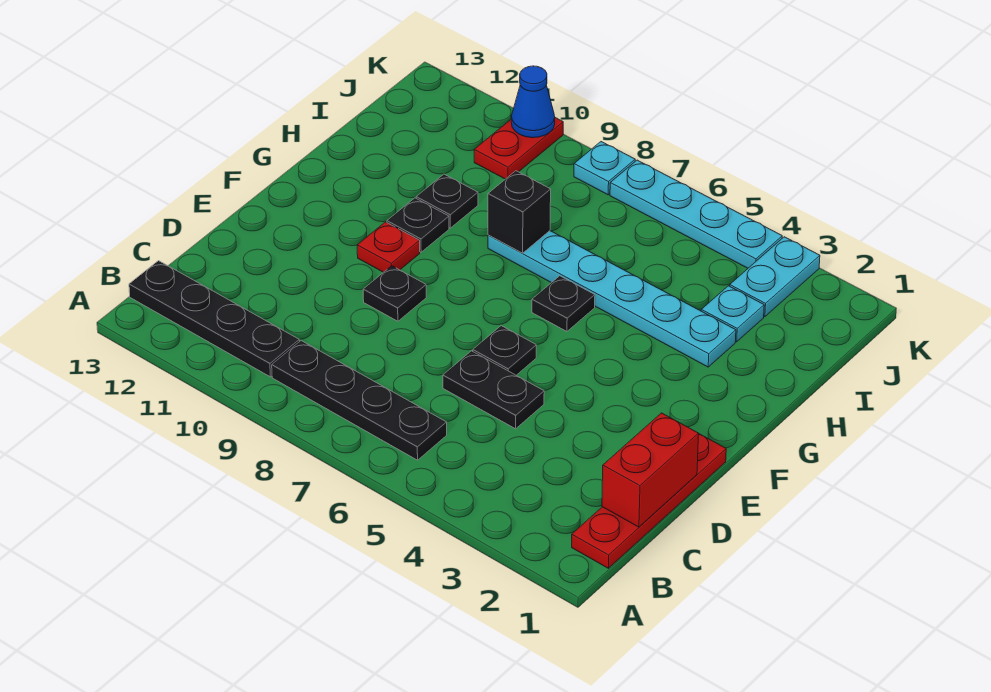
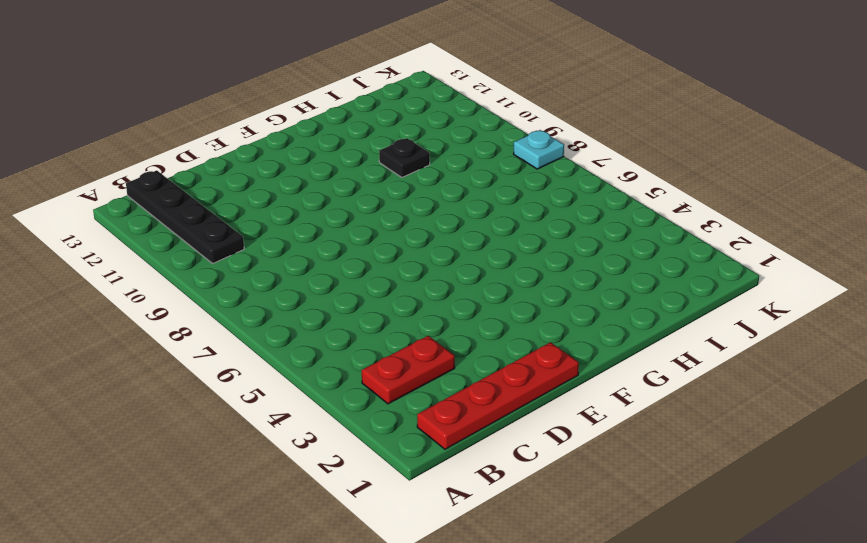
red plate B3:C3 level 1 -> red plate J10:K10 level 1
none -> black plate B6:B9 level 1
none -> black plate D5:D6 level 1
none -> black plate E6 level 1

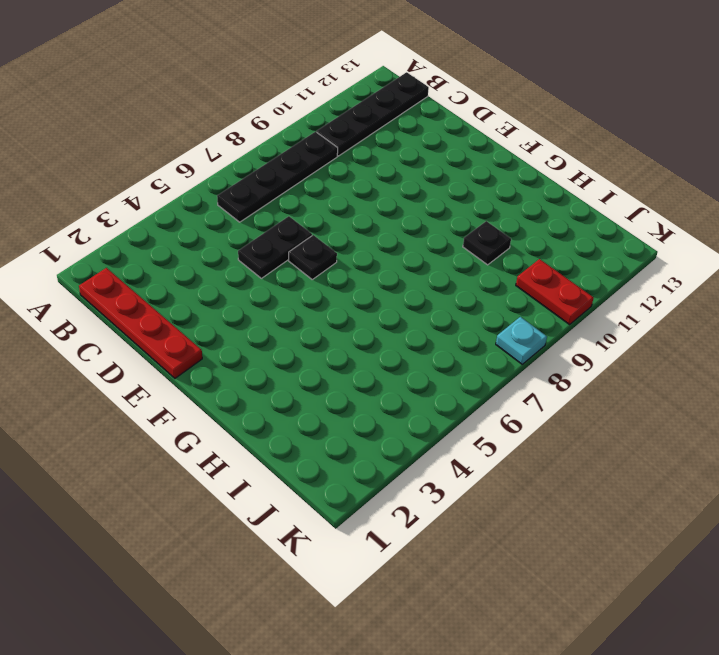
none -> black plate E9 level 1
none -> red plate F10 level 1
none -> black plate G6 level 1

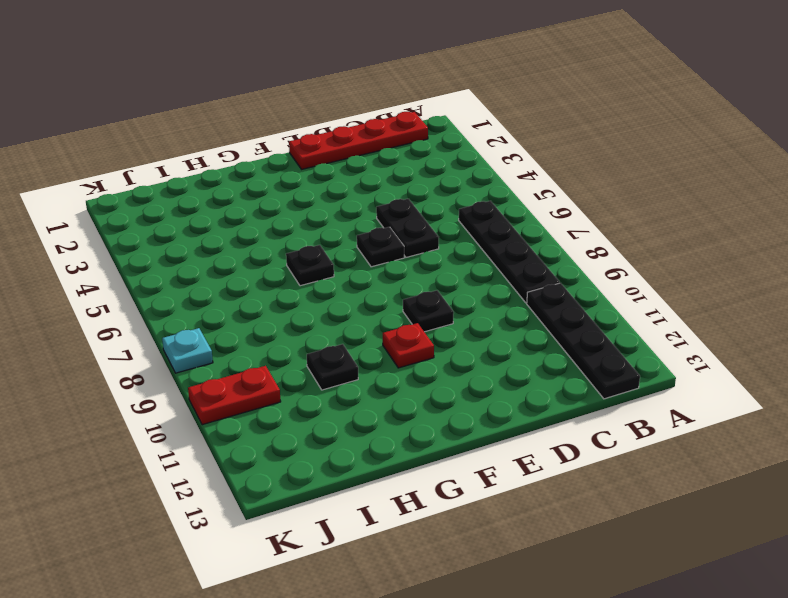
none -> black plate G10 level 1
none -> cyan plate H3:H8 level 1
none -> cyan plate I3 level 1

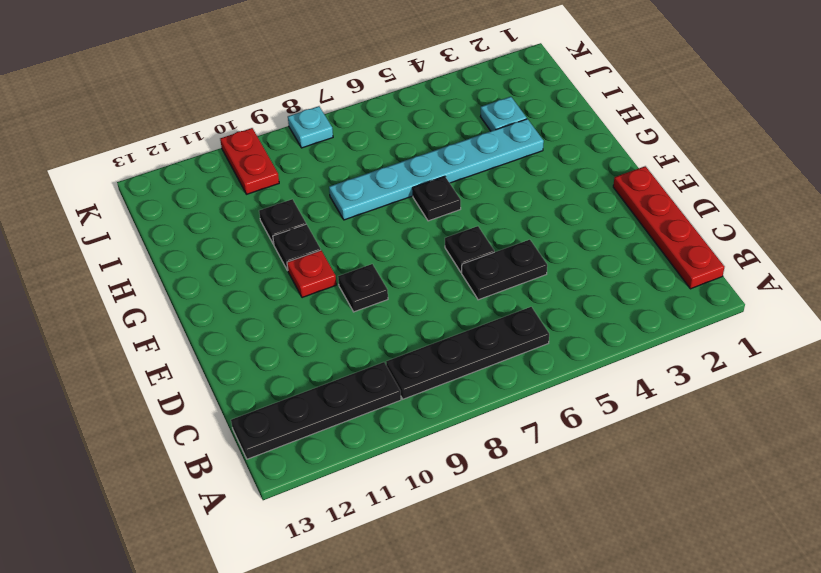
none -> cyan plate J3:K3 level 1
none -> cyan plate K4:K7 level 1
none -> red brick C1:D1 level 2

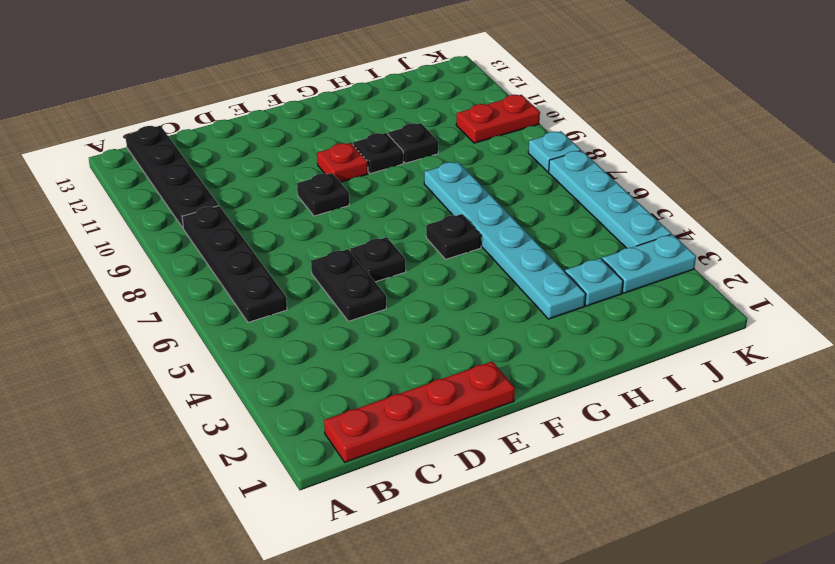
none -> red brick C1:D1 level 2
none -> black brick H8 level 2
none -> blue cone K10 level 2

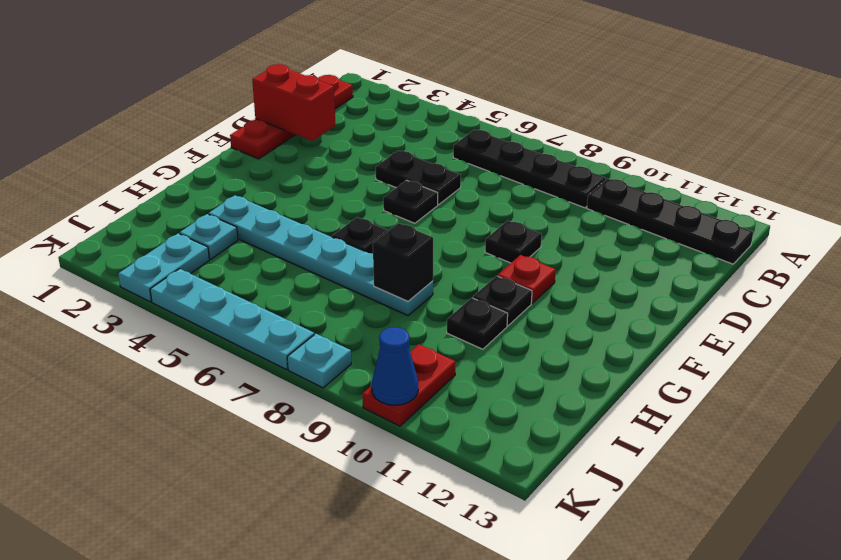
red brick D1:D2 level 2 -> red brick C1:D1 level 2

